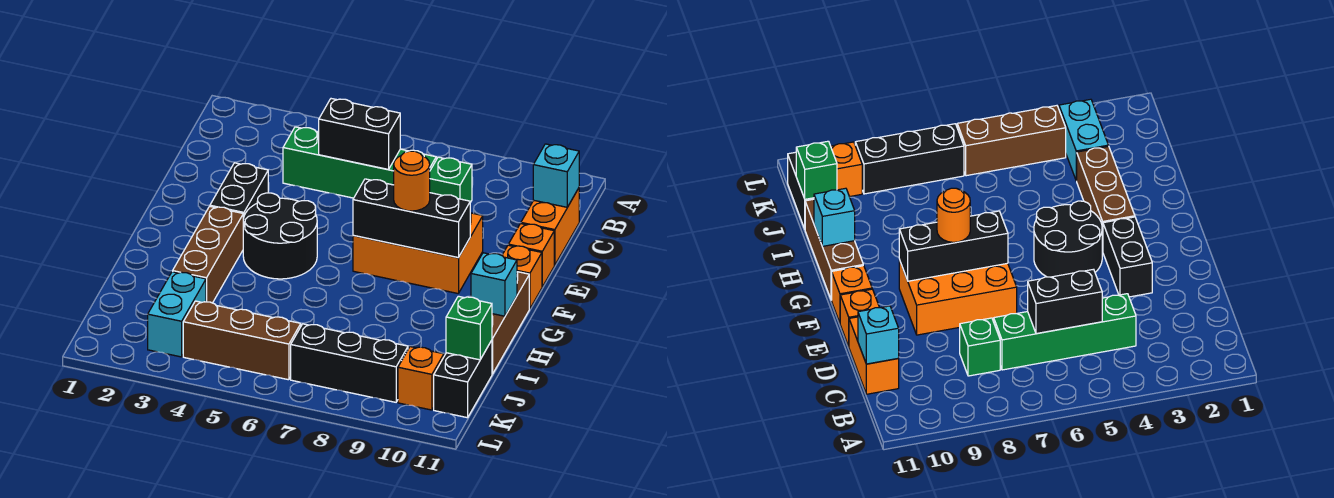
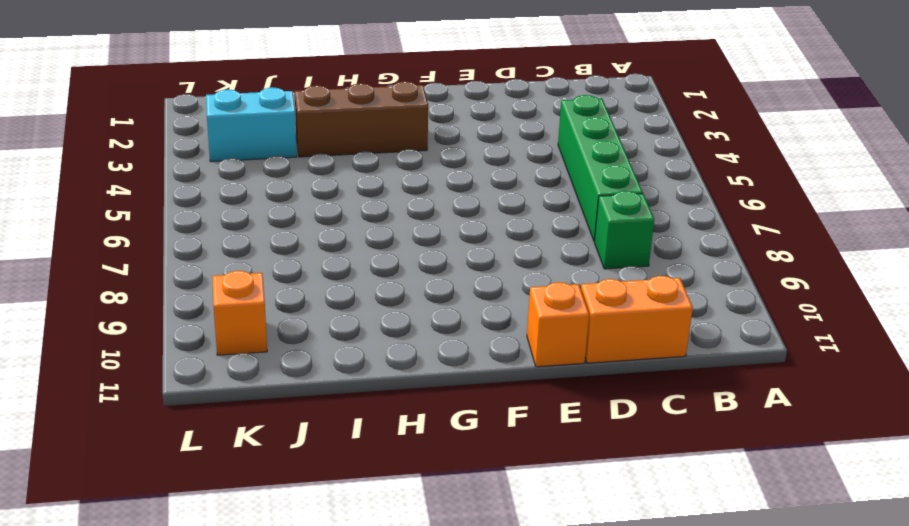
none -> black brick E3:F3 level 1
none -> orange brick E7:F9 level 1
none -> black round brick F4:G5 level 1

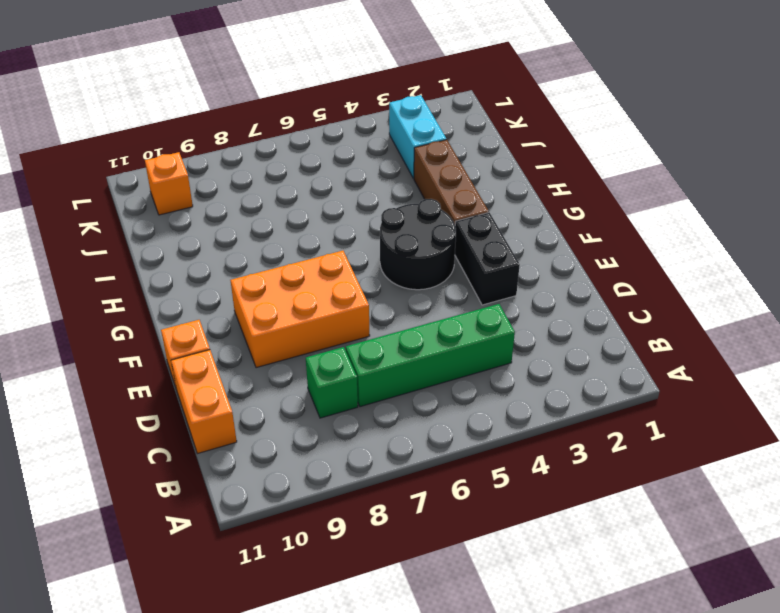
none -> orange brick F11 level 1
none -> brown brick G11:I11 level 1
none -> black brick J11:K11 level 1

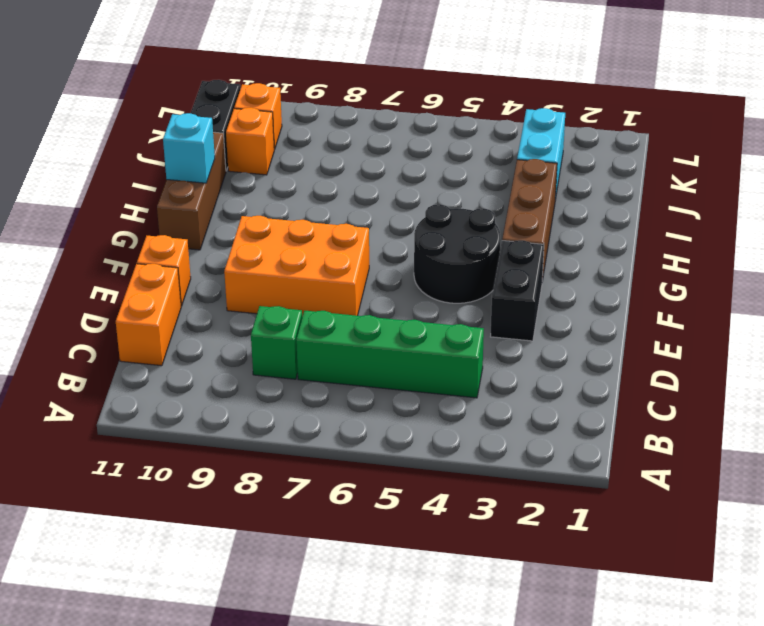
orange brick J10 level 1 -> orange brick F11 level 1
none -> brown brick K4:K6 level 1
none -> black brick K7:K9 level 1
none -> black brick C5:C6 level 2

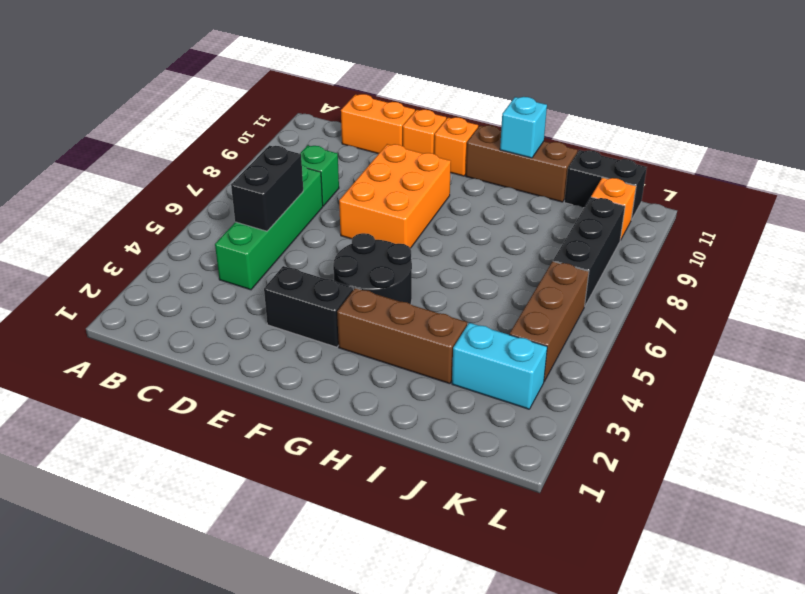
none -> cyan brick C11 level 2
none -> black brick F7:F9 level 2
none -> green brick J11 level 2

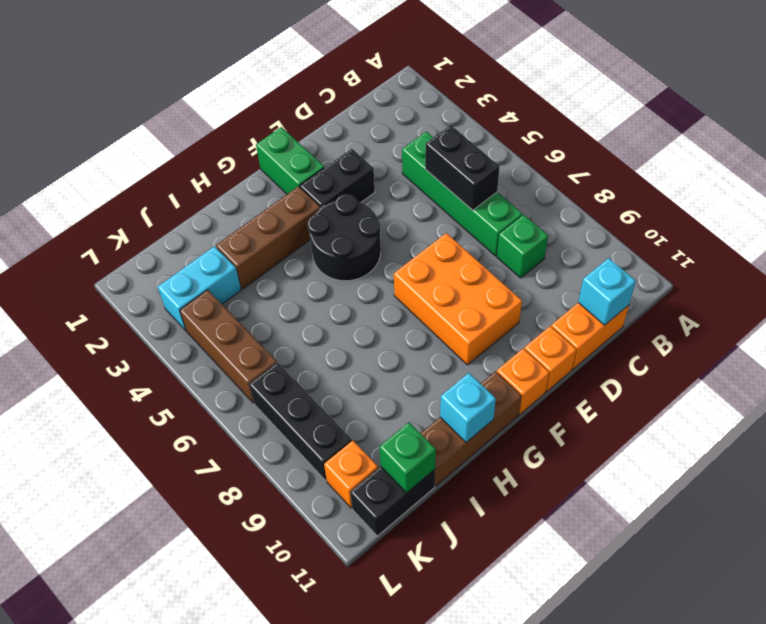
green brick F1:F2 level 1 -> none
none -> black brick F7:F9 level 2
none -> orange round brick F8 level 3

